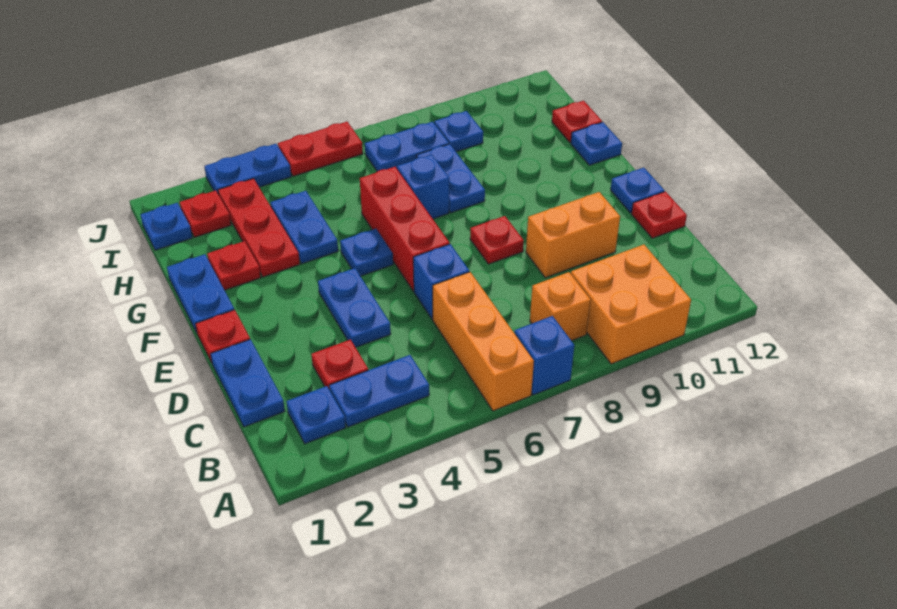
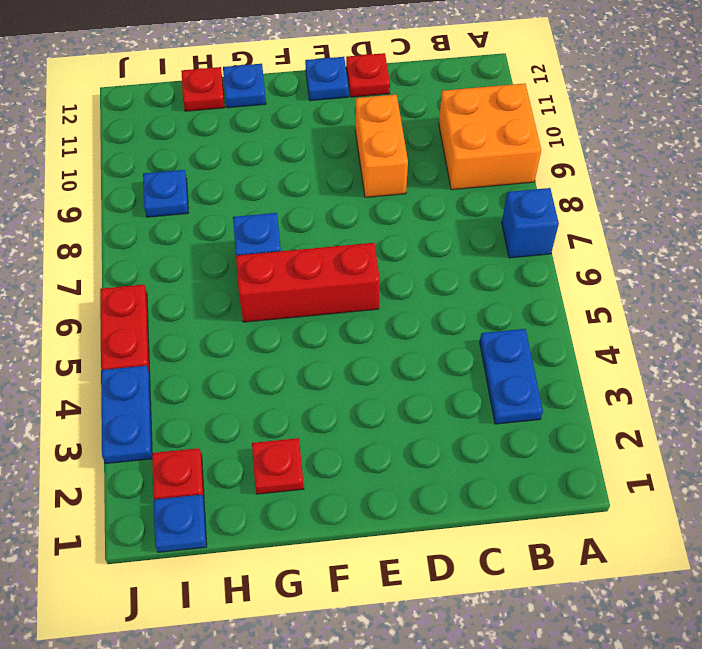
none -> orange brick A6:C6 level 1
none -> blue plate B2 level 1
none -> orange brick B8 level 1
none -> blue plate C1:D1 level 1

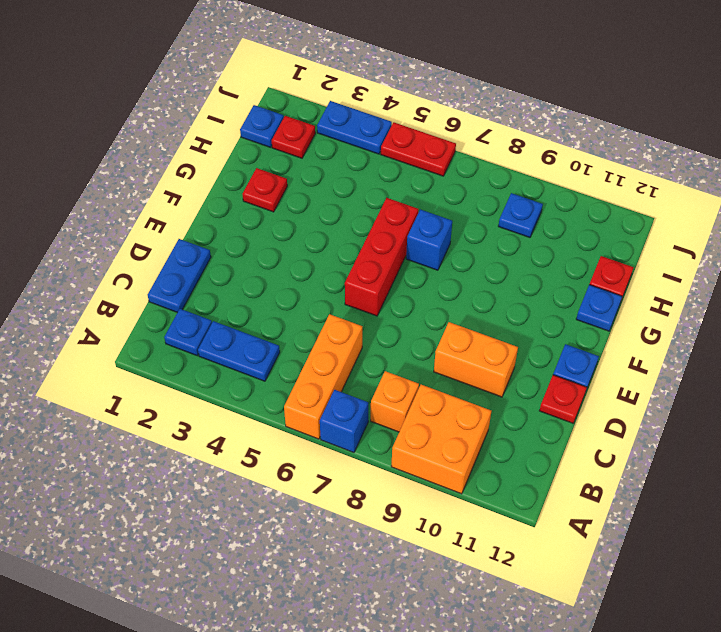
none -> red plate C3 level 1
none -> blue plate D4:E4 level 1
none -> blue brick D6 level 1
none -> red plate E1 level 1

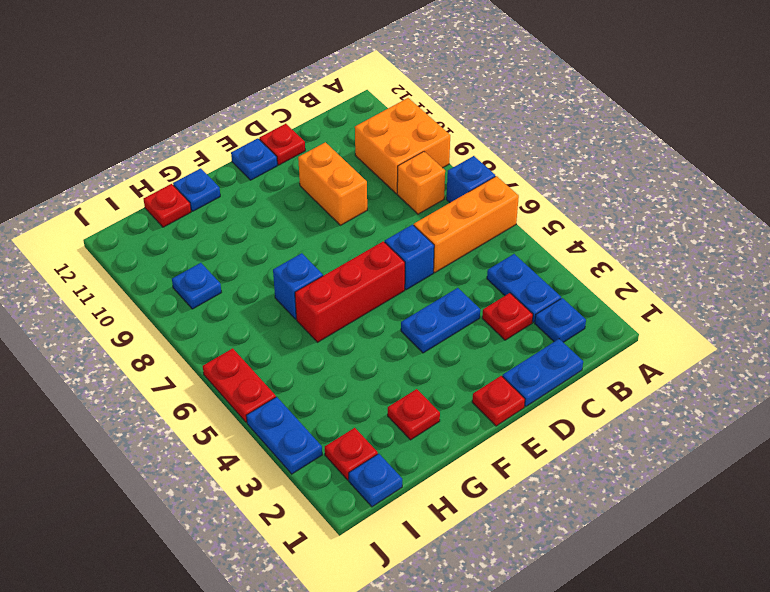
none -> red plate E8 level 1
none -> blue plate F1:G1 level 1
none -> blue plate F5 level 1
none -> red plate G3:I3 level 1

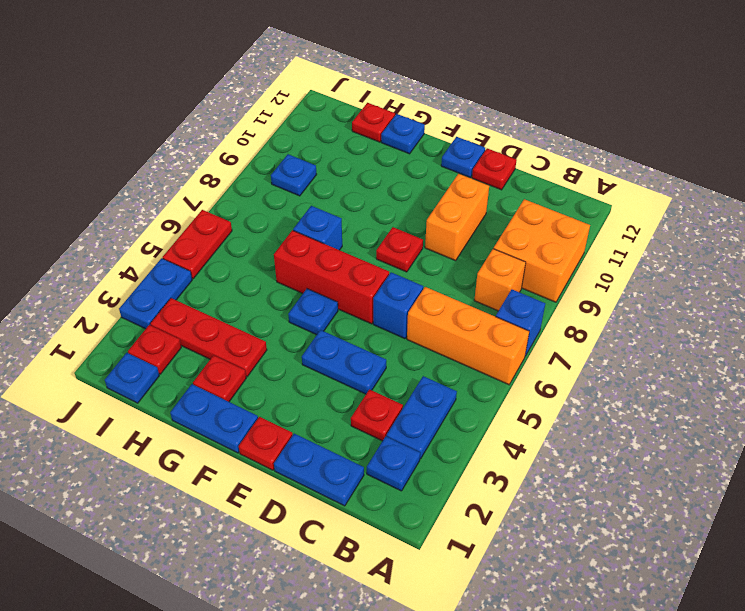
none -> blue plate G4:H4 level 1
none -> blue plate G8:H8 level 1
none -> blue plate I7:I8 level 1

